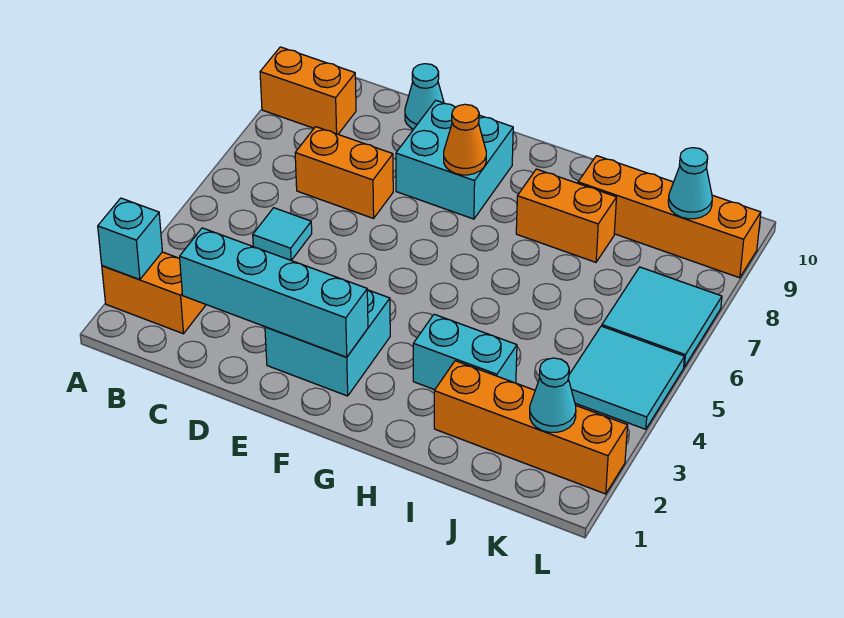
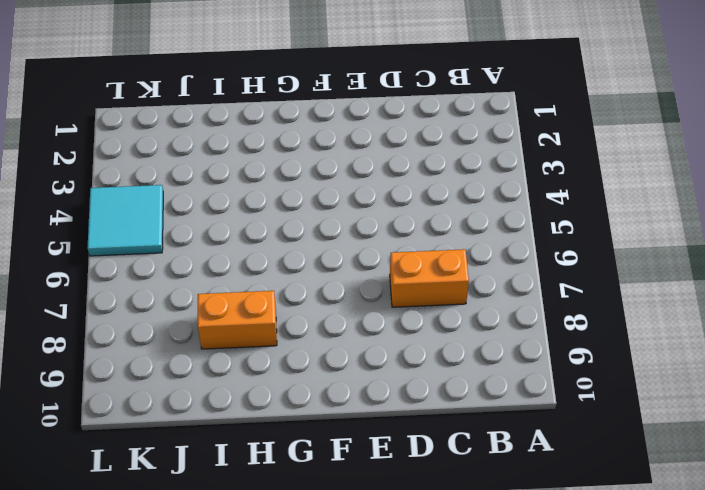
none -> orange brick A2:B2 level 1
none -> orange brick A9:B9 level 1
none -> cyan tile C5 level 1

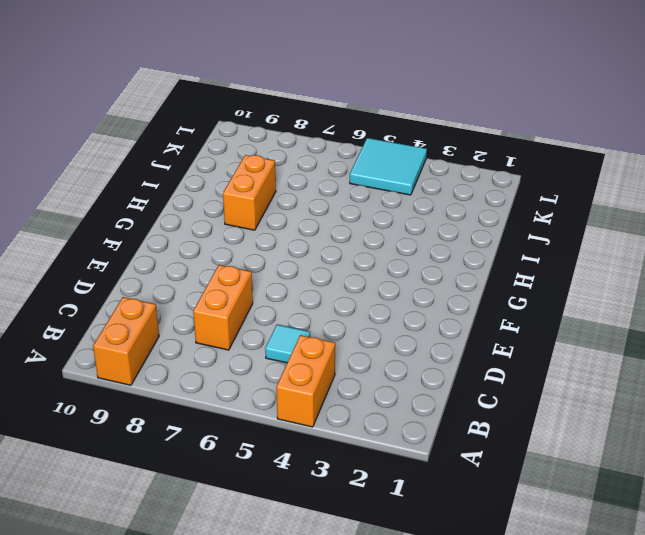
orange brick A4:B4 level 1 -> orange brick A2:B2 level 1
none -> cyan cone D10 level 1
none -> cyan brick E2:F3 level 1
none -> cyan brick E8:F9 level 1

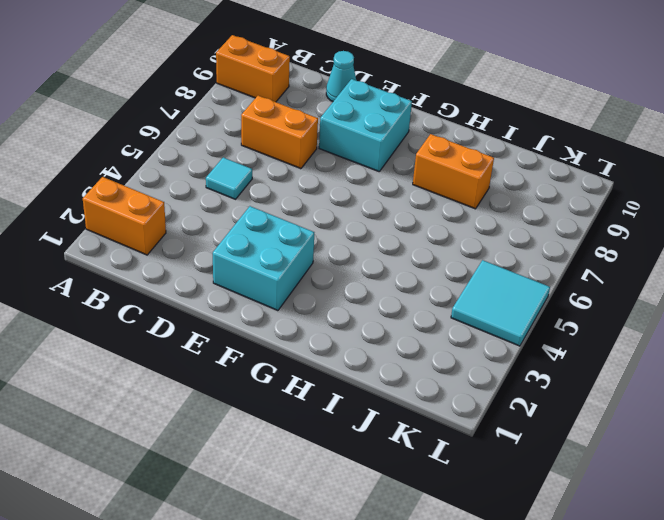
none -> cyan brick H3:I3 level 1
none -> orange brick I2:L2 level 1
none -> orange brick I9:L9 level 1

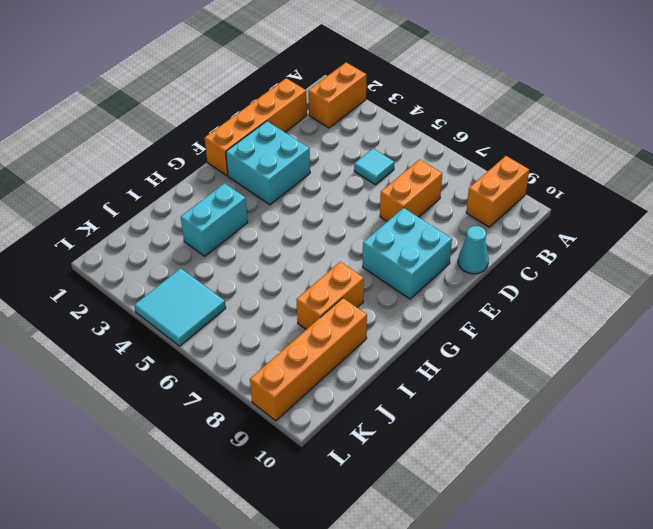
orange brick C1:F1 level 1 -> orange brick I2:L2 level 1
none -> cyan tile K6:L7 level 1
none -> cyan brick A2 level 2
none -> cyan brick C2:F2 level 2

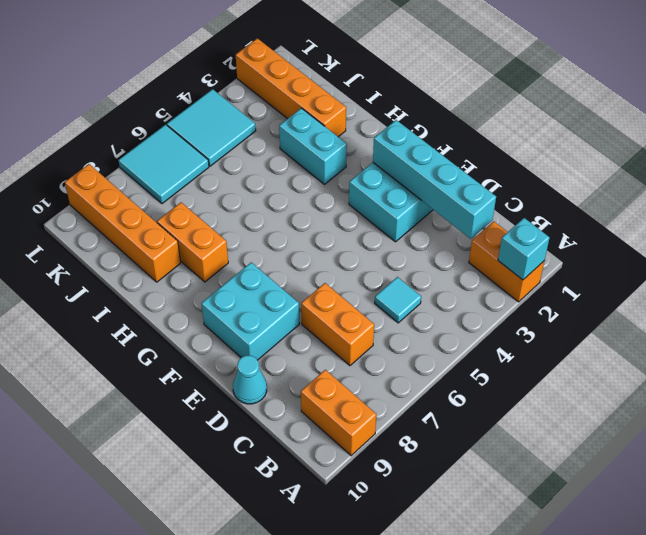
none -> orange cone F8 level 2
none -> cyan cone K2 level 2
none -> cyan cone K9 level 2

